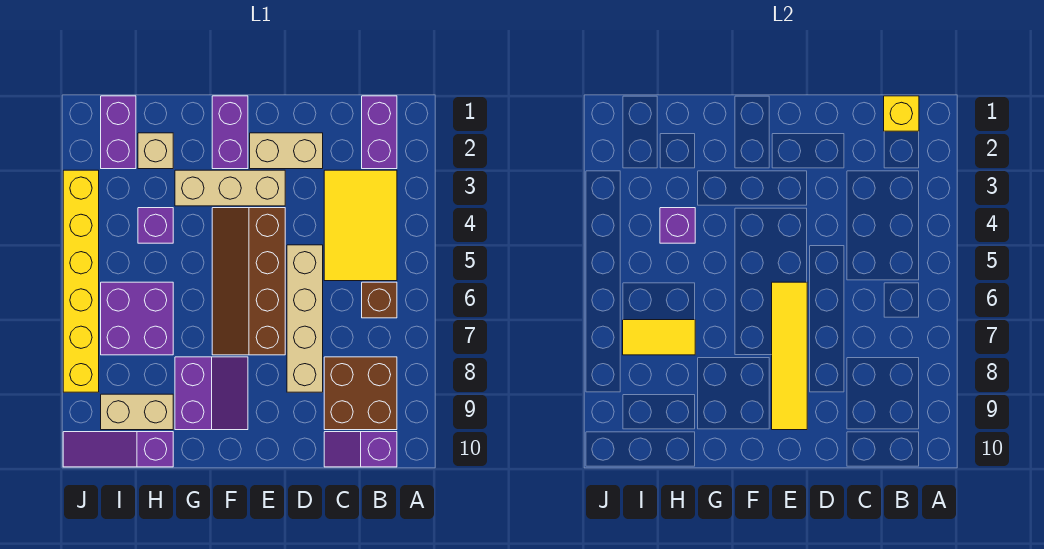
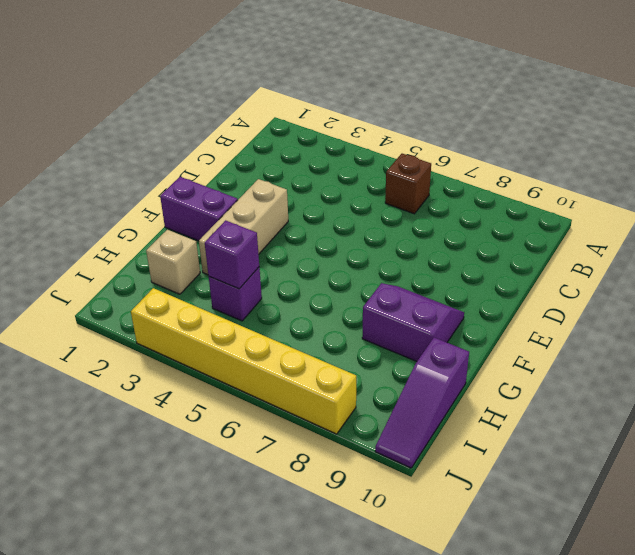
none -> purple brick B1:B2 level 1
none -> yellow tile B3:C5 level 1
none -> brown brick B8:C9 level 1

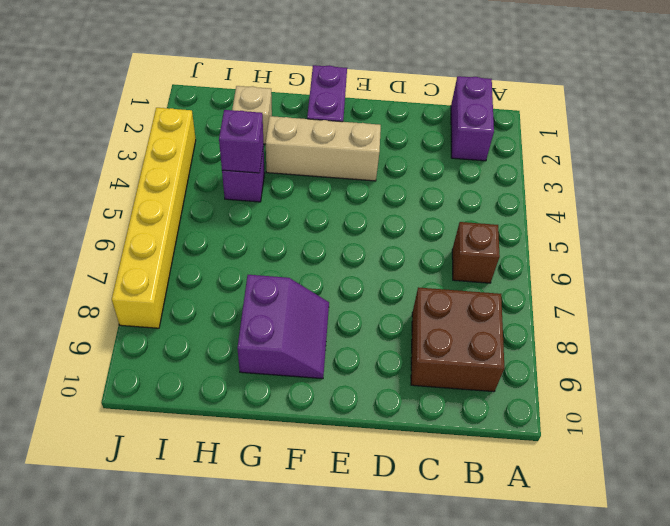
none -> yellow tile B3:C5 level 1
none -> purple slope B10:C10 level 1 top B
none -> tan brick D2:E2 level 1

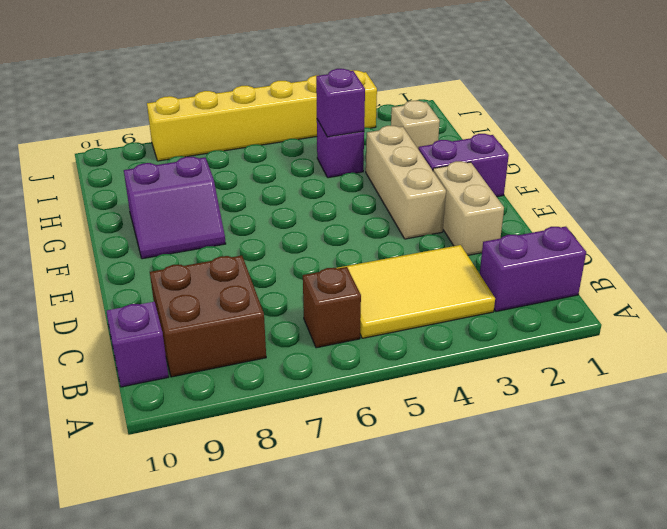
none -> tan brick D5:D8 level 1
none -> brown slope E4:F7 level 1 top E
none -> purple brick H6:I7 level 1

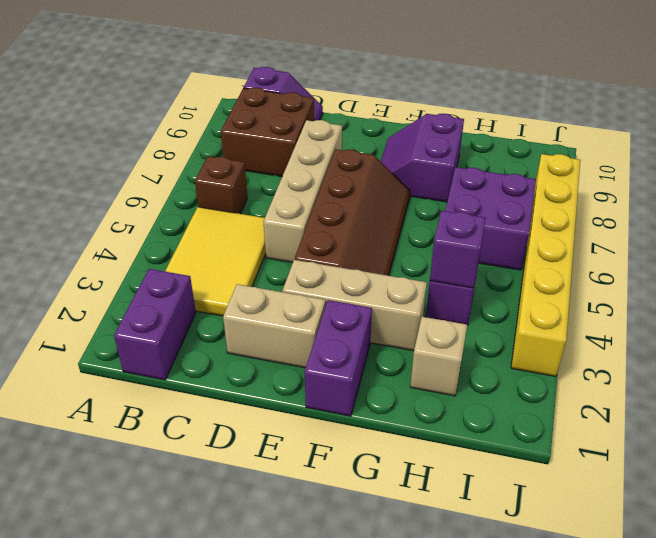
none -> tan brick H9:I9 level 1
none -> purple slope H10:J10 level 1 top H
none -> purple brick I1:I2 level 1

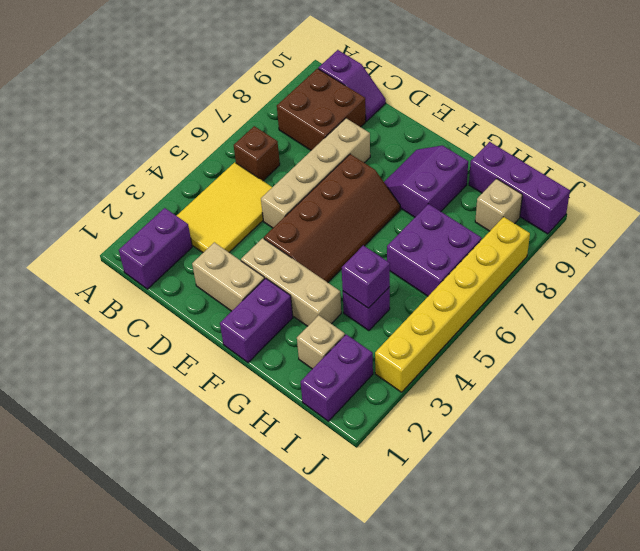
purple brick H10:J10 level 1 -> purple slope H10:J10 level 1 top H
tan brick I9 level 1 -> tan brick H9:I9 level 1
none -> yellow brick B1 level 2
none -> yellow tile E6:E9 level 2
none -> yellow tile H7:I7 level 2

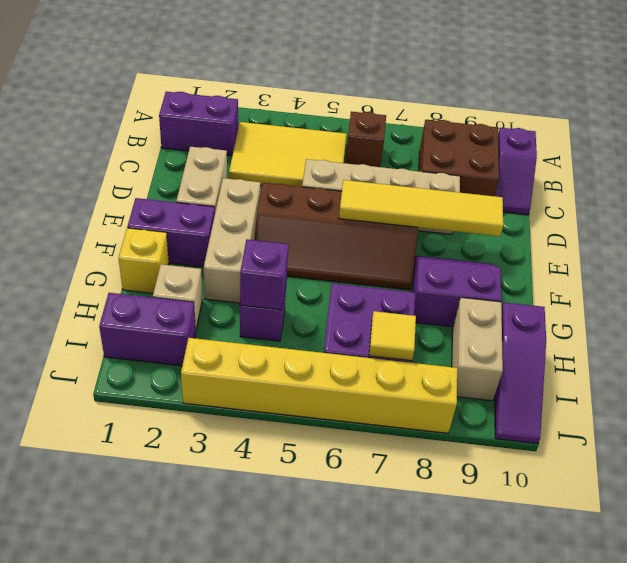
yellow brick G1 level 1 -> yellow brick B1 level 2
yellow tile I7 level 2 -> yellow tile H7:I7 level 2

